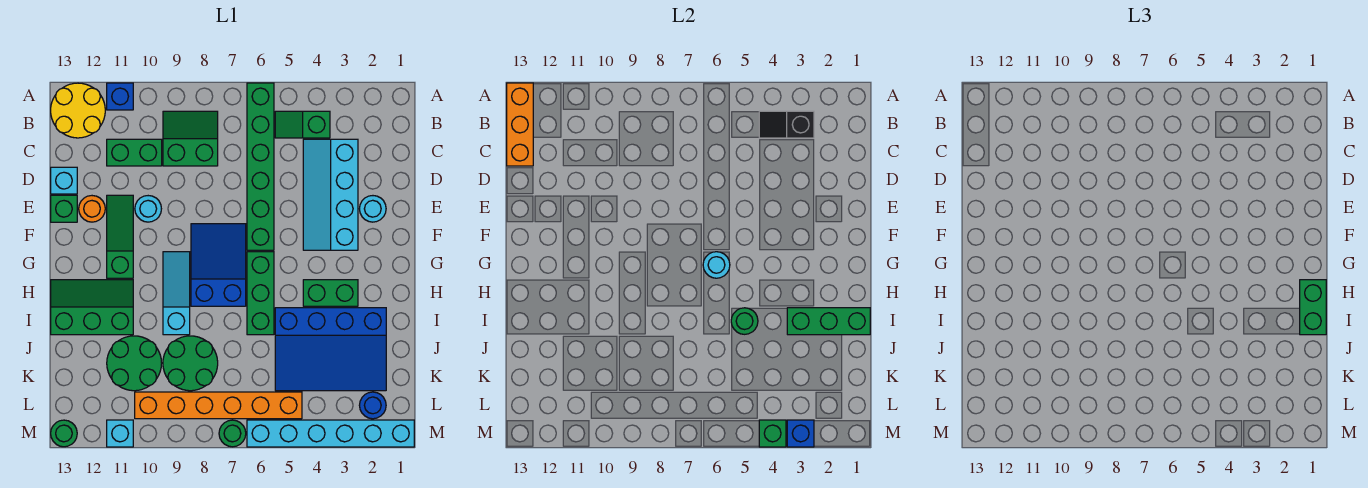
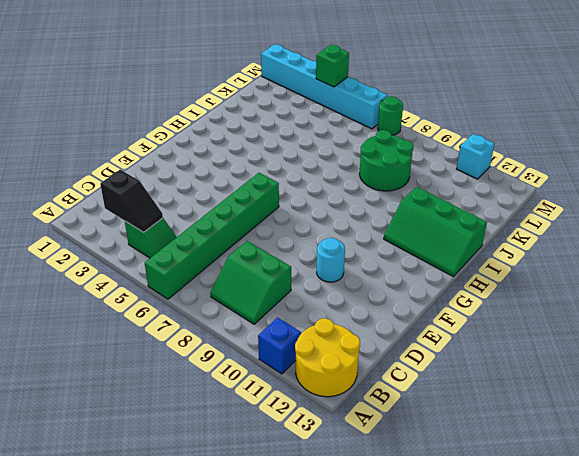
none -> cyan slope C3:F4 level 1 top 3
none -> green brick C10:C11 level 1
none -> cyan brick D13 level 1
none -> cyan round brick E2 level 1

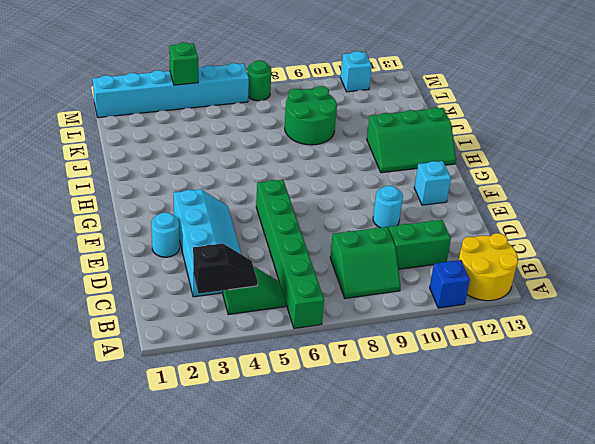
cyan brick F12 level 1 -> cyan brick D13 level 1
none -> green slope E11:G11 level 1 top G
none -> orange round brick E12 level 1
none -> green brick E13 level 1
none -> blue slope F7:H8 level 1 top H

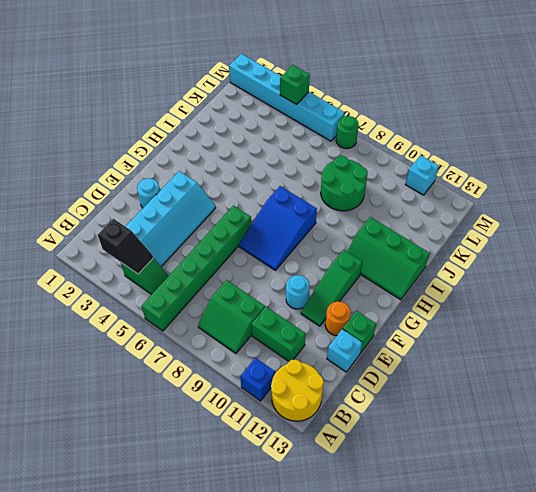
none -> green brick G6:I6 level 1
none -> cyan slope G9:I9 level 1 top I
none -> green brick H3:H4 level 1
none -> blue slope I2:K5 level 1 top I

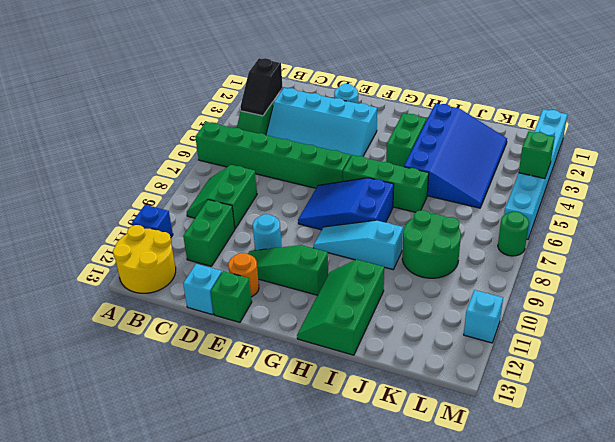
none -> green round brick J10:K11 level 1
none -> blue round brick L2 level 1
none -> orange brick L5:L10 level 1
none -> green round brick M13 level 1

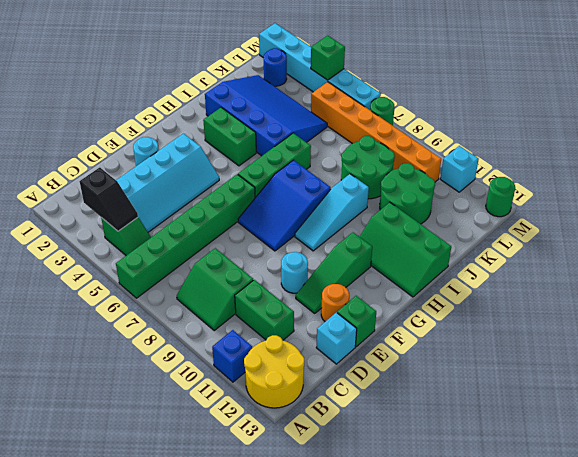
none -> orange brick A13:C13 level 2
none -> cyan round brick G6 level 2
none -> green brick I1:I3 level 2
none -> green round brick I5 level 2

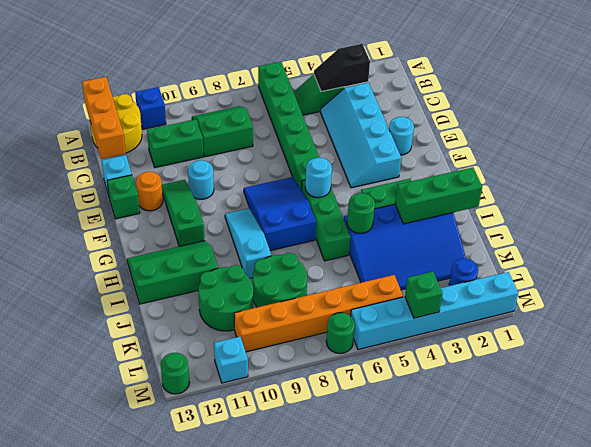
none -> blue brick M3 level 2
none -> green brick H1:I1 level 3

